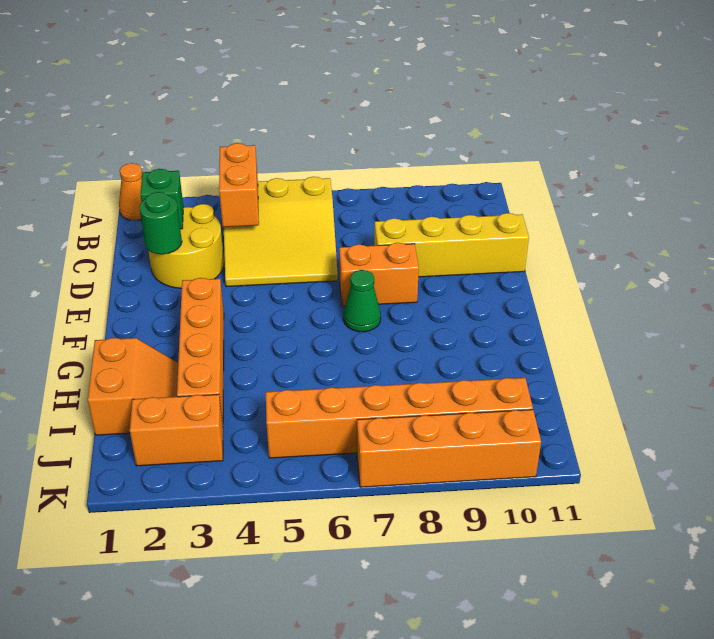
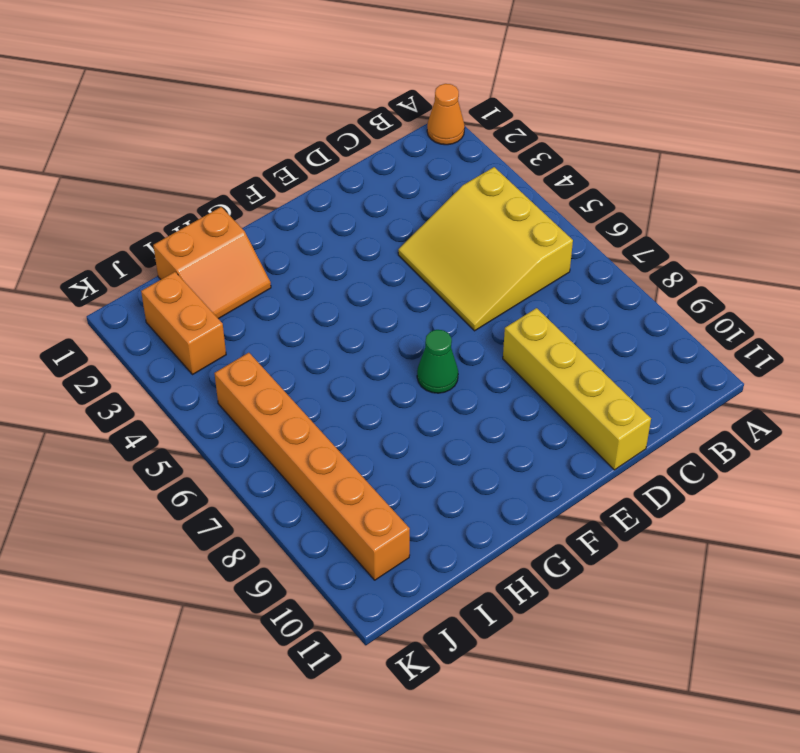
none -> yellow round brick C2:D3 level 1
none -> orange brick E7:E8 level 1
none -> orange brick F3:I3 level 1

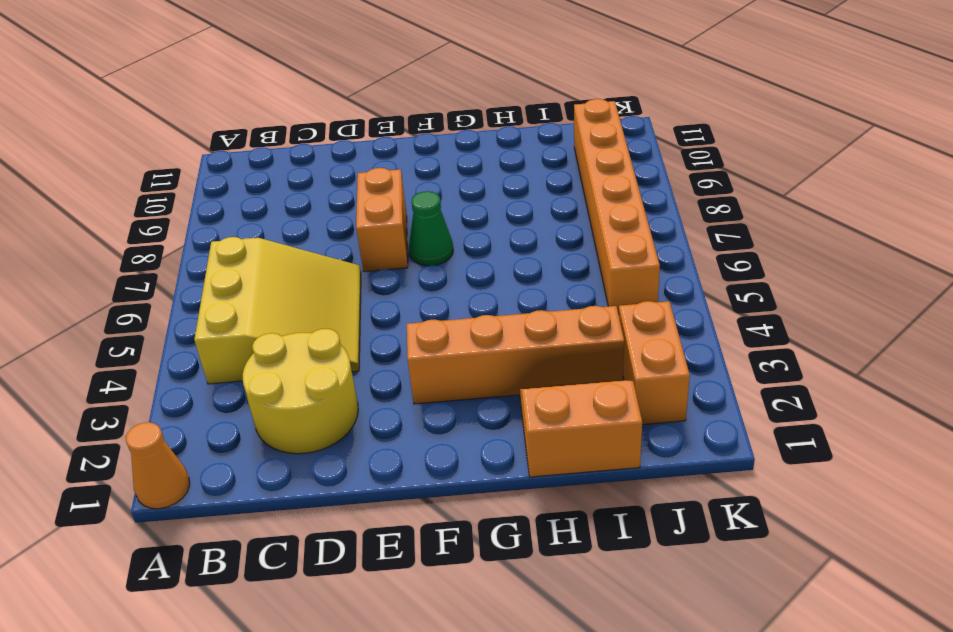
none -> yellow brick D8:D11 level 1
none -> orange brick K7:K10 level 1
none -> orange brick B4:C4 level 2

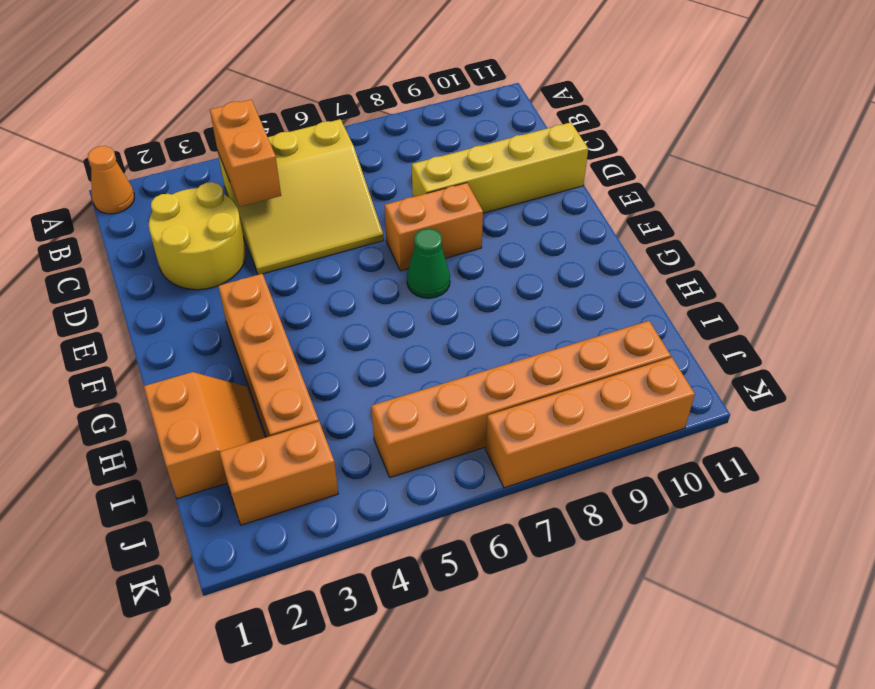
none -> green brick C2 level 2
none -> green round brick D2 level 2

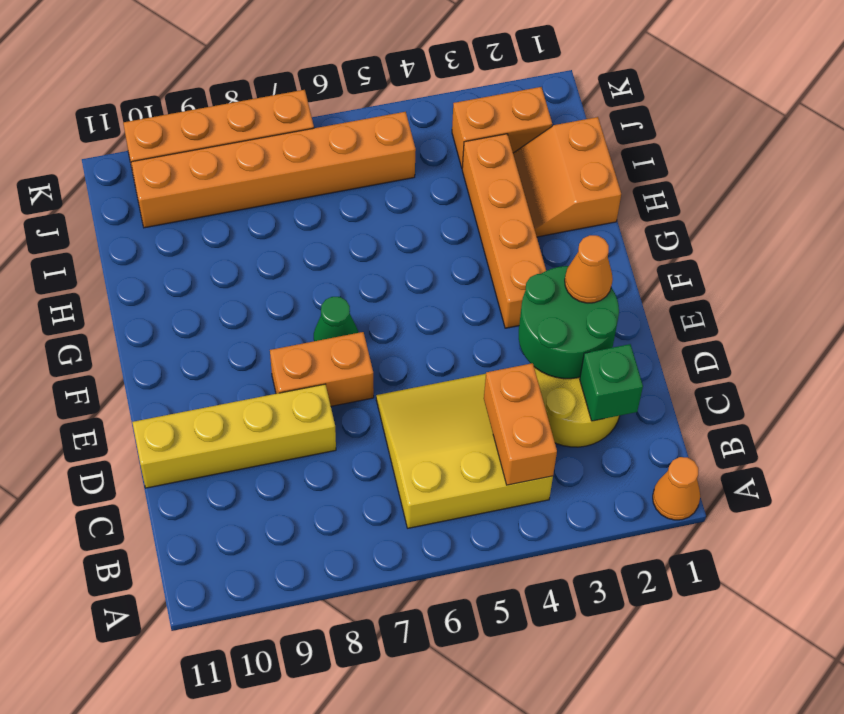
green round brick D2:E3 level 2 -> green round brick D2 level 2
orange cone E2 level 3 -> none

